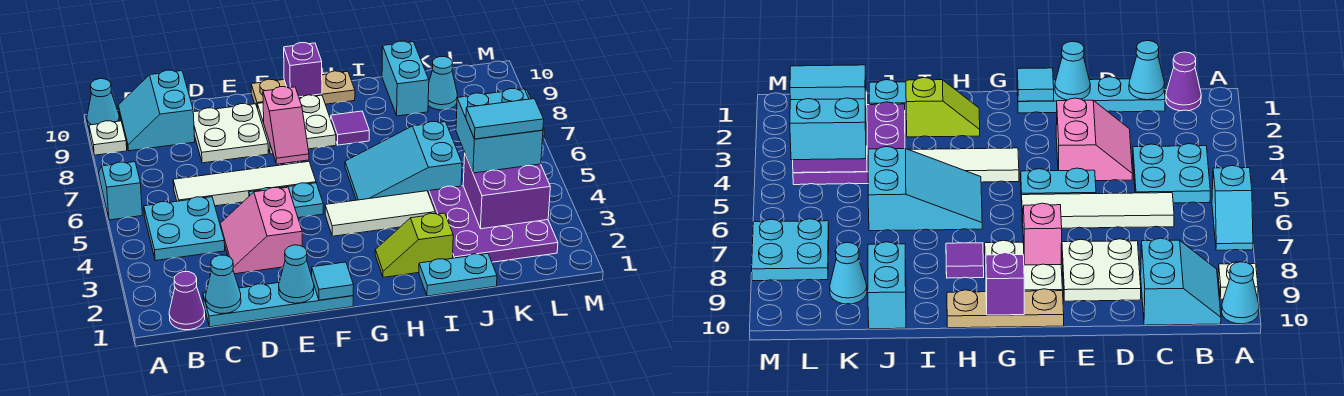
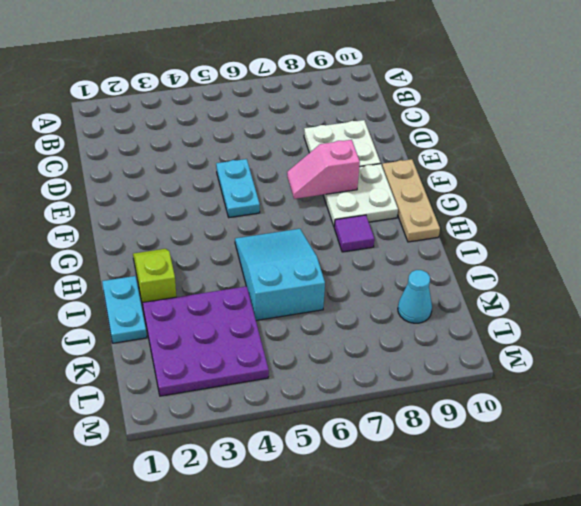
none -> cyan slope A6:A7 level 1 top 6
none -> white plate A9 level 1
none -> cyan cone A10 level 1
none -> purple cone B1 level 1

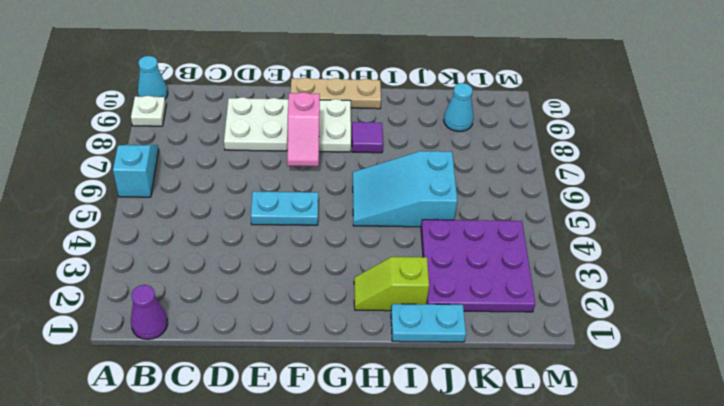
none -> cyan plate B4:C5 level 1
none -> cyan slope B9:C10 level 1 top C
none -> cyan plate C1:F1 level 1
none -> white tile C6:F6 level 1

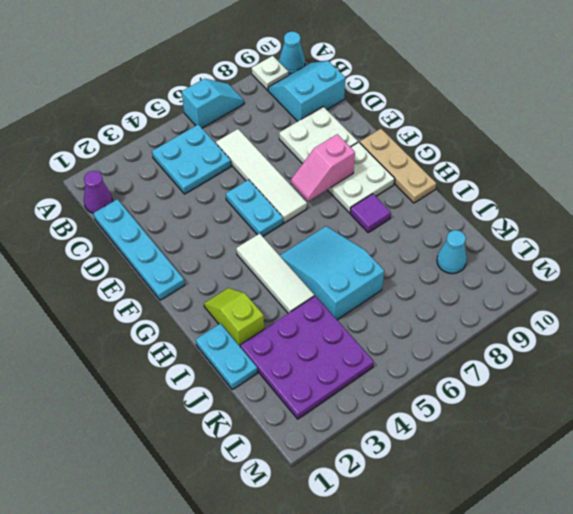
none -> pink slope D3:E4 level 1 top E
none -> cyan brick J9:J10 level 1
none -> cyan plate L7:M8 level 1
none -> cyan cone C1 level 2

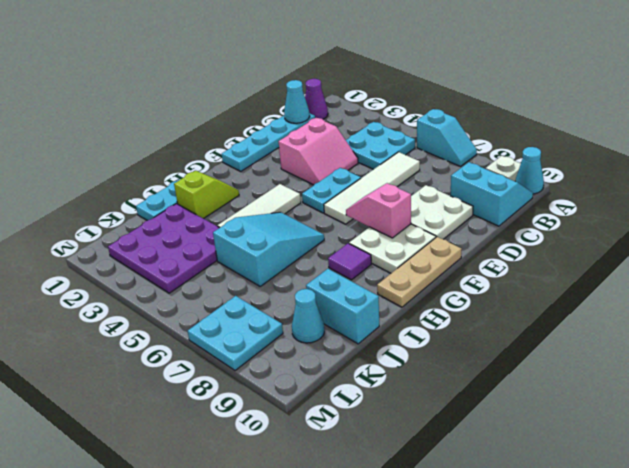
pink slope D3:E4 level 1 top 3 -> pink slope D3:E4 level 1 top E
none -> cyan cone E1 level 2
none -> cyan tile F1 level 2
none -> purple brick G10 level 2
none -> purple brick K3:L4 level 2

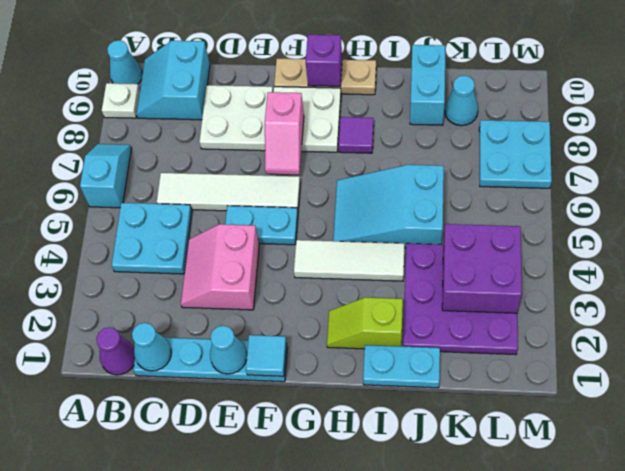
none -> cyan brick K4:L5 level 3
none -> cyan tile K4:L4 level 4

